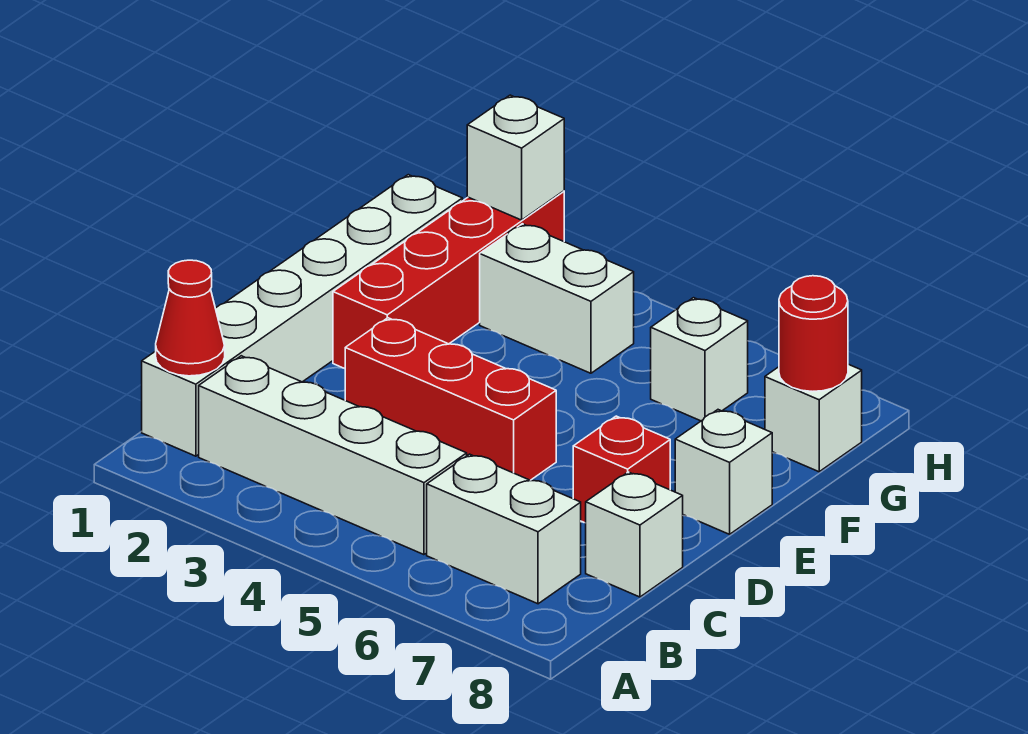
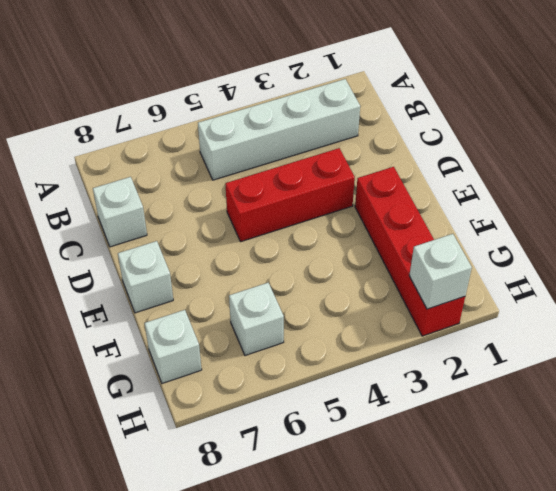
none -> white brick B1:G1 level 1
none -> white brick B6:B7 level 1
none -> red brick D7 level 1

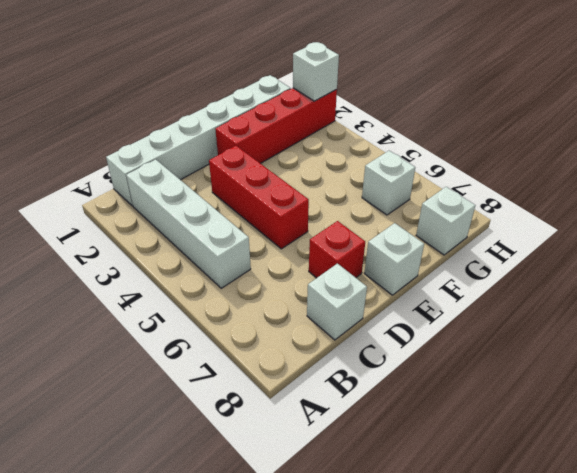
none -> white brick B6:B7 level 1
none -> white brick G3:G4 level 1
none -> red cone B1 level 2

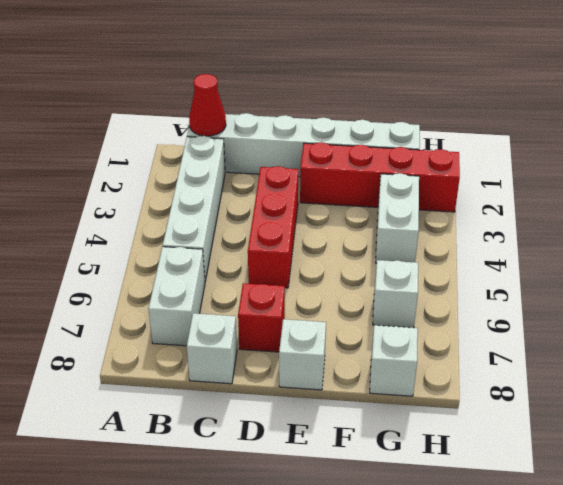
none -> red round brick G8 level 2
none -> white brick H2 level 2

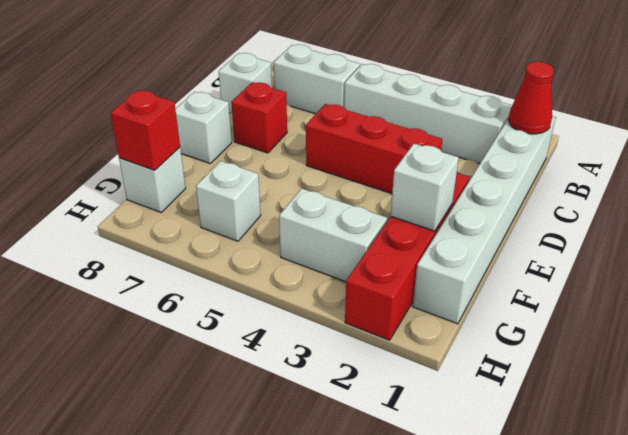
white brick F2 level 2 -> white brick H2 level 2
red brick G8 level 2 -> red round brick G8 level 2

